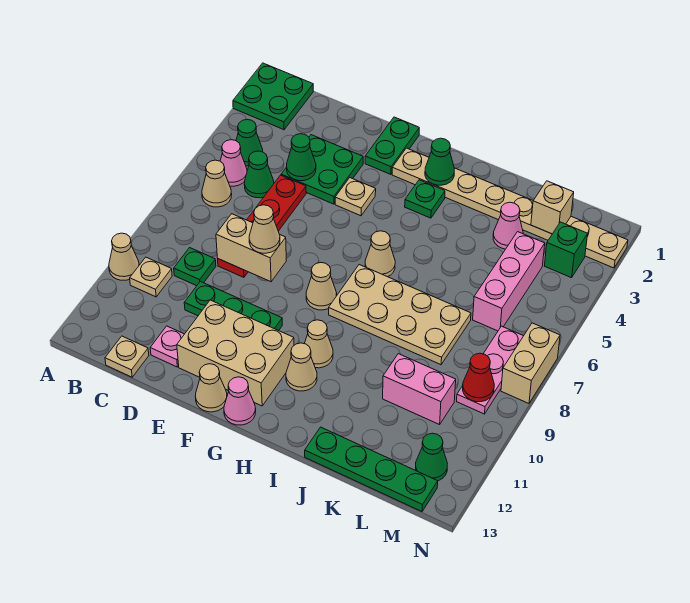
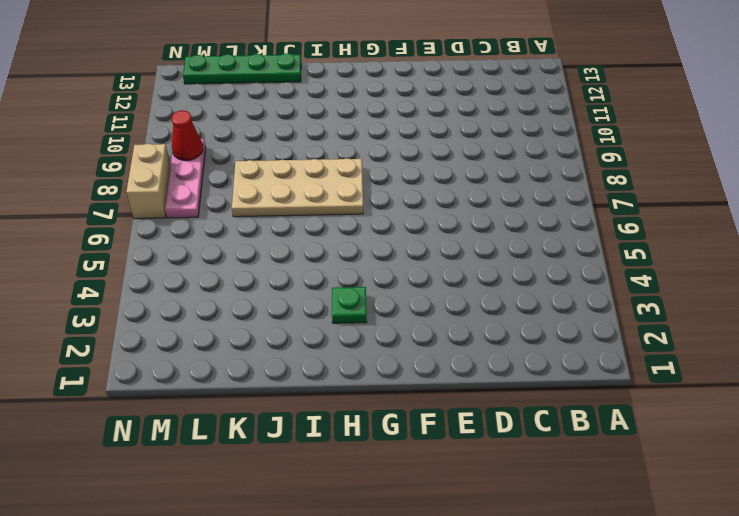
none -> green plate A1:B2 level 1
none -> tan cone A10 level 1
none -> green cone B4 level 1
none -> pink cone B5 level 1

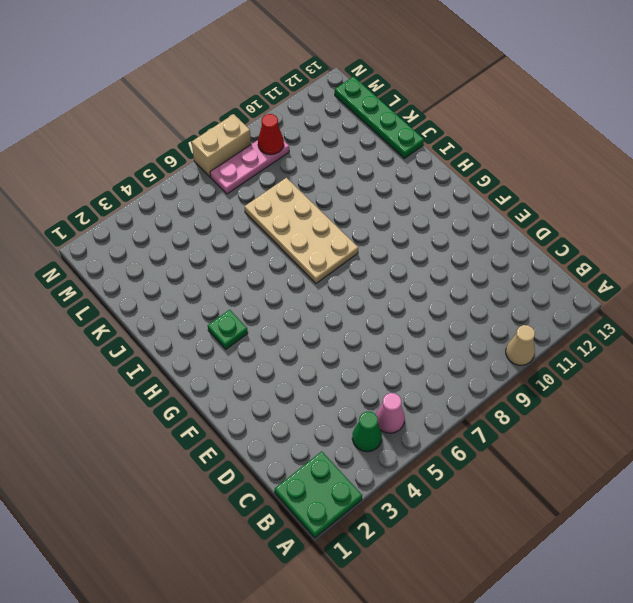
none -> tan cone B6 level 1
none -> tan plate B10 level 1
none -> green cone C5 level 1
none -> green plate C9 level 1

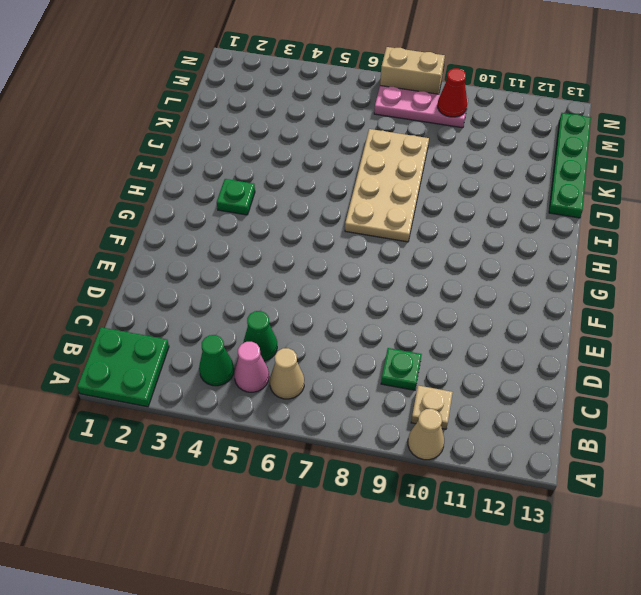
none -> tan plate C13 level 1
none -> green plate D3:E4 level 1
none -> red plate D5:D8 level 1
none -> green plate D10:F10 level 1

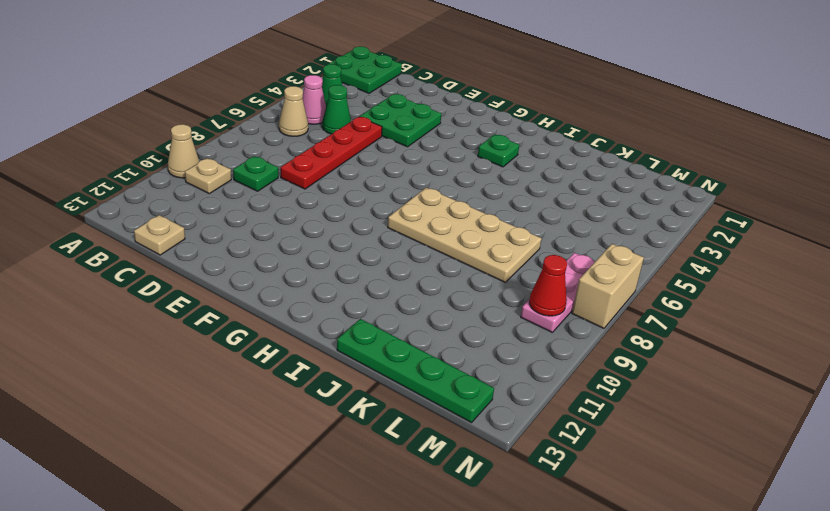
none -> green plate D10:F10 level 1
none -> pink plate D12 level 1
none -> tan brick E11:G12 level 1
none -> green plate F1:F2 level 1

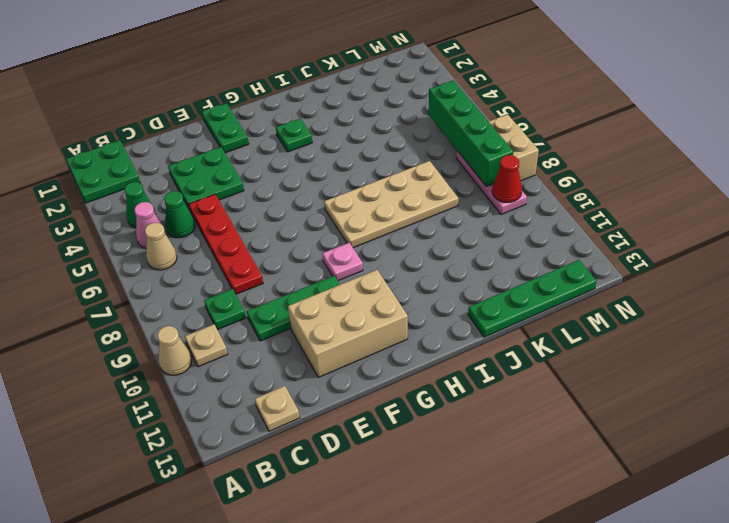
pink plate G9 level 1 -> pink plate D12 level 1
green brick M5:M8 level 2 -> none
none -> tan plate F4 level 1
none -> tan cone F13 level 1
none -> tan plate G2:N2 level 1
none -> tan cone G8 level 1

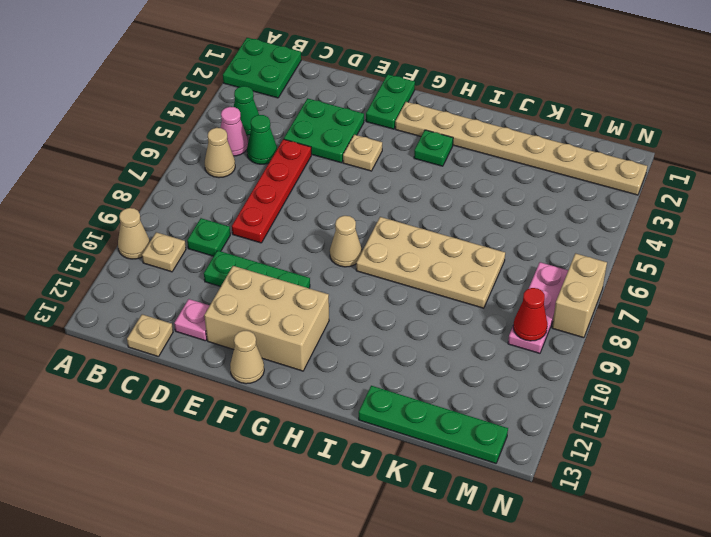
none -> pink cone G13 level 1
none -> tan cone H6 level 1
none -> tan cone H10 level 1
none -> tan cone H11 level 1

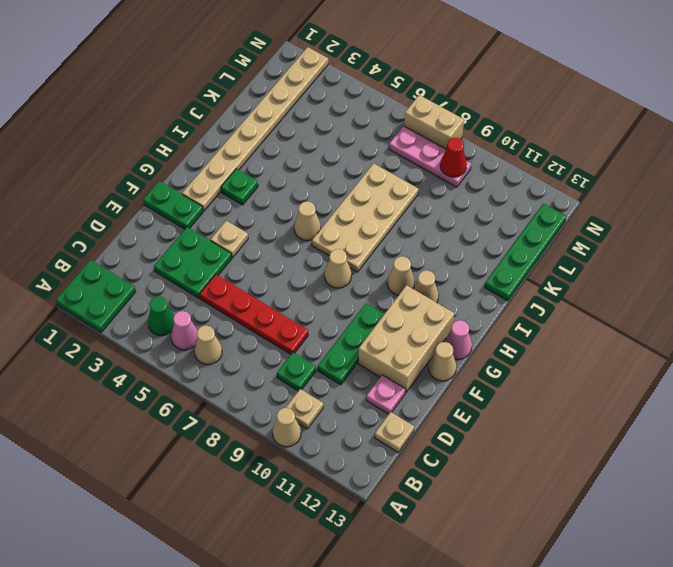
none -> green cone C5 level 1
none -> pink cone K3 level 1
none -> pink brick K10:L10 level 1
none -> pink brick L4:L6 level 1

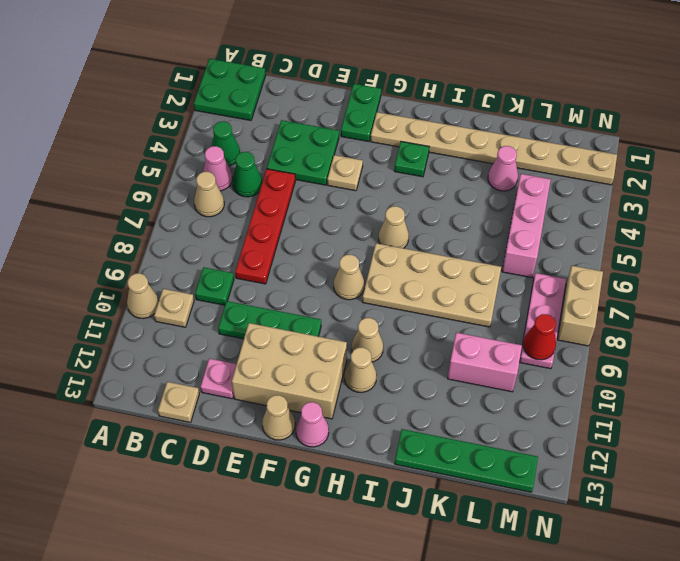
none -> green brick M3 level 1
none -> green cone M12 level 1
none -> green cone D4 level 2
none -> tan brick D8:E8 level 2

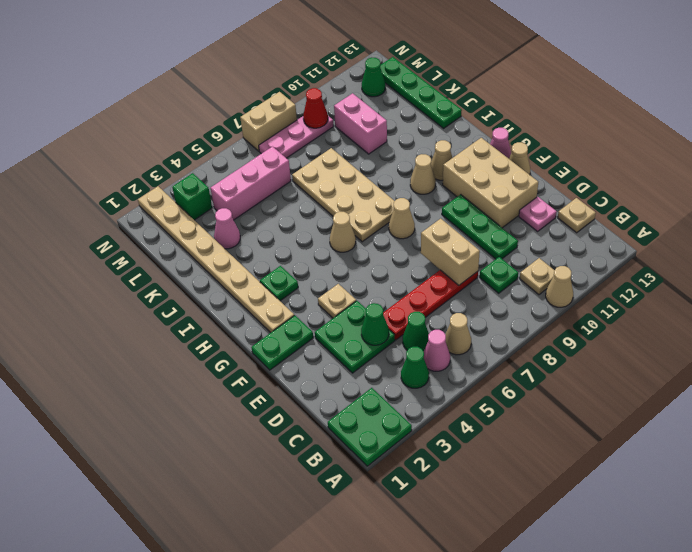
none -> green cone H2 level 2
none -> tan brick L2 level 2
none -> tan cone E8 level 3

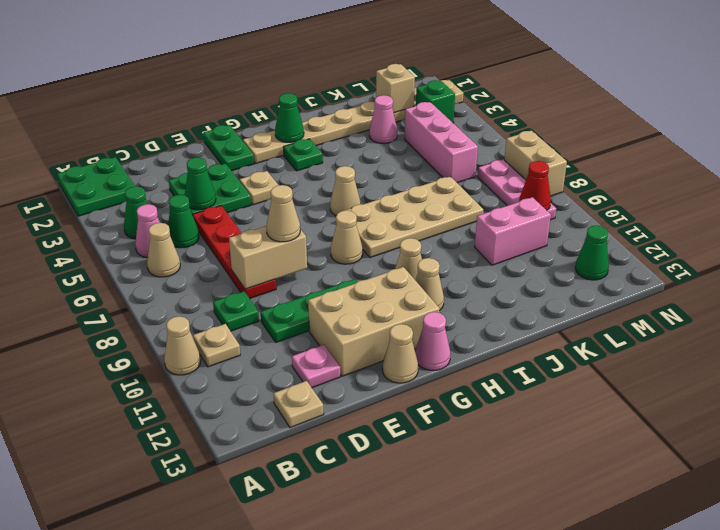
none -> green plate J13:M13 level 1

